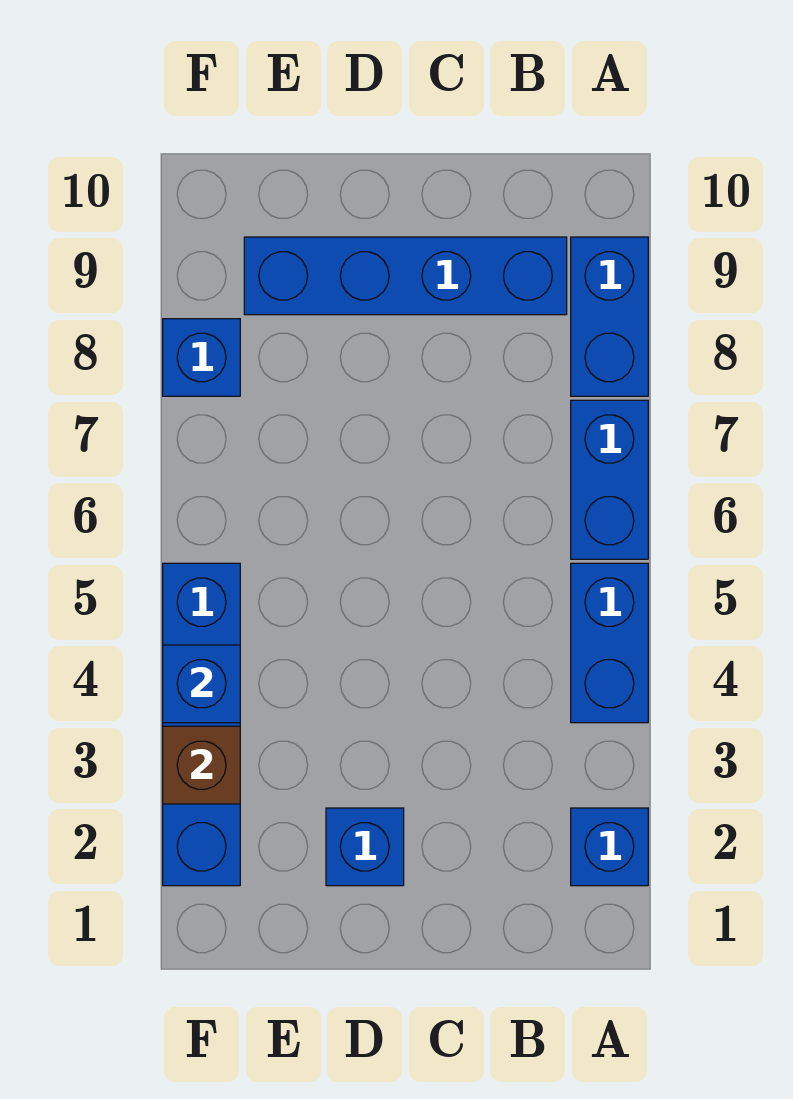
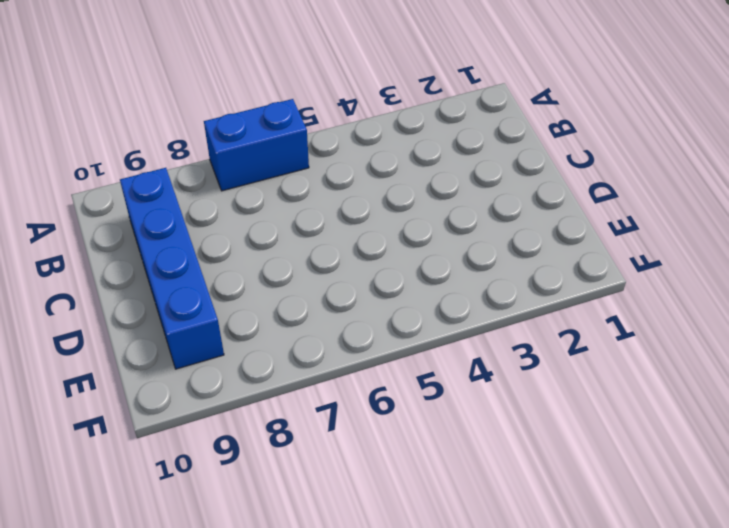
none -> blue brick A2 level 1
none -> blue brick A4:A5 level 1

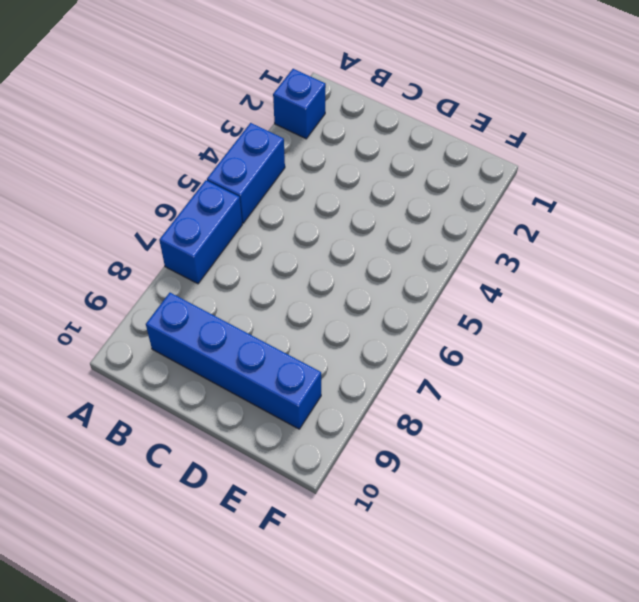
none -> blue brick A8:A9 level 1
none -> blue brick D2 level 1

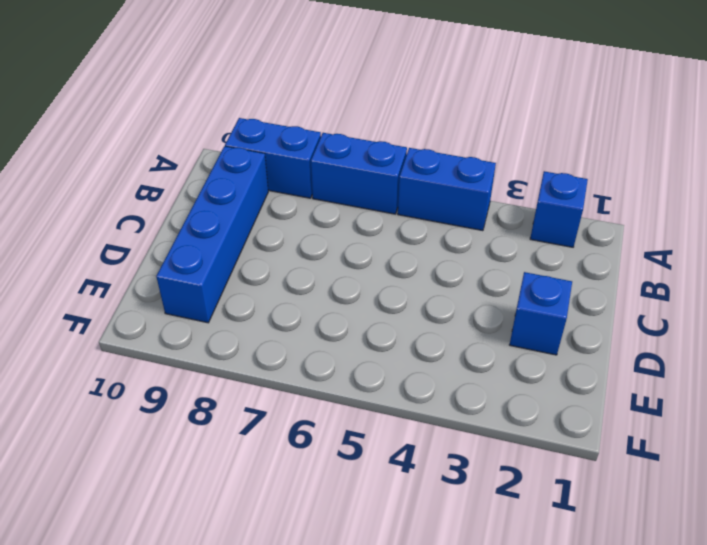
none -> blue brick F2:F5 level 1
none -> blue brick F8 level 1

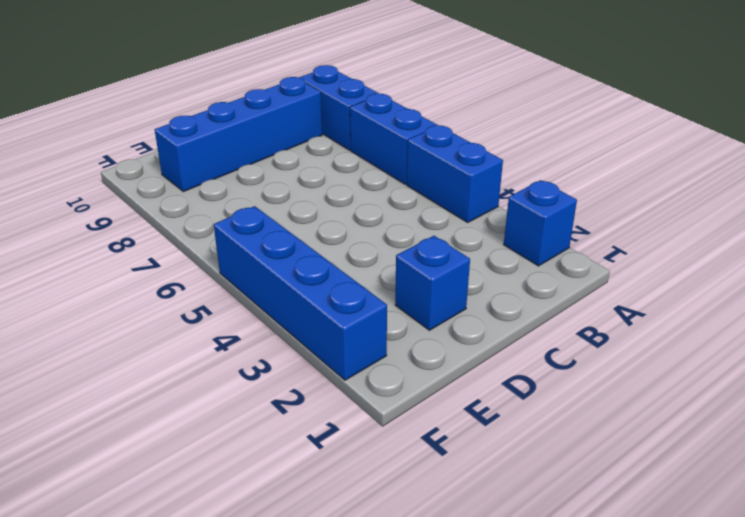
none -> blue brick F8 level 1
none -> brown brick F3 level 2

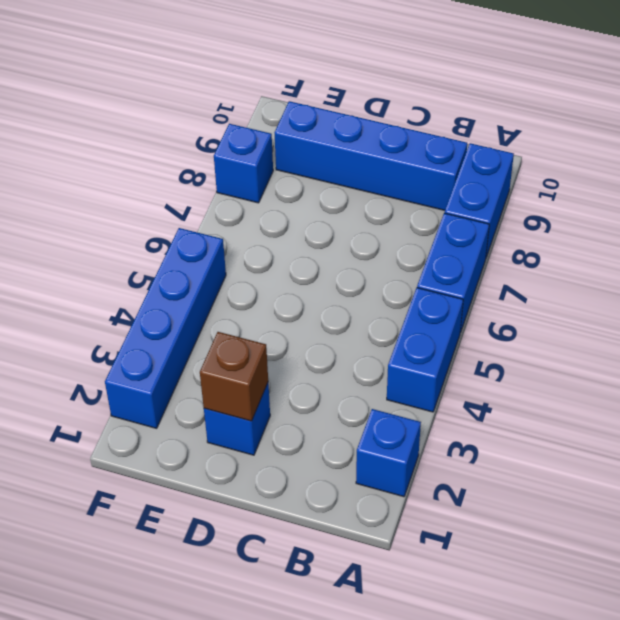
brown brick D2 level 2 -> brown brick F3 level 2
none -> blue brick F4 level 2

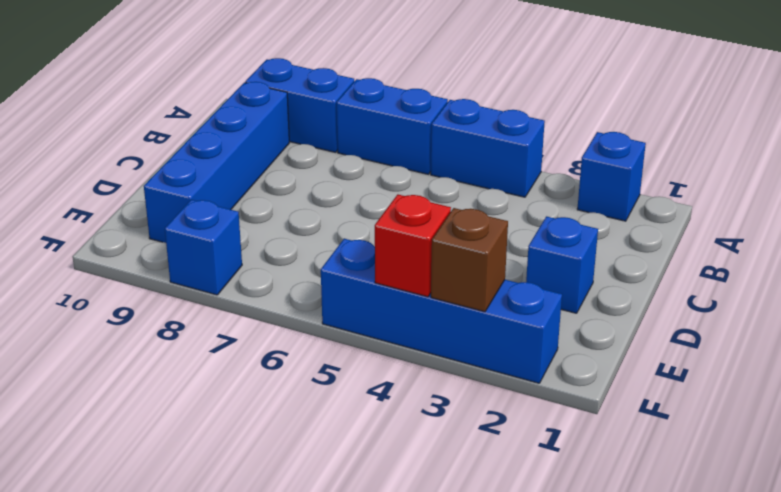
red brick F4 level 2 -> blue brick F4 level 2

